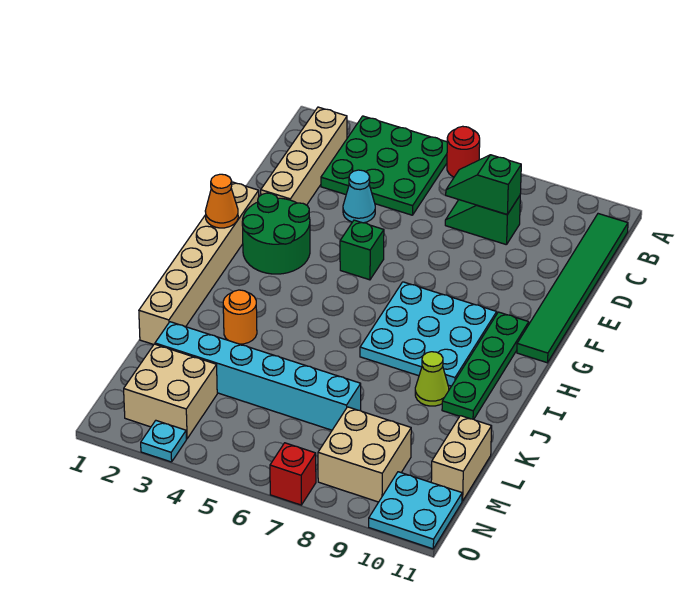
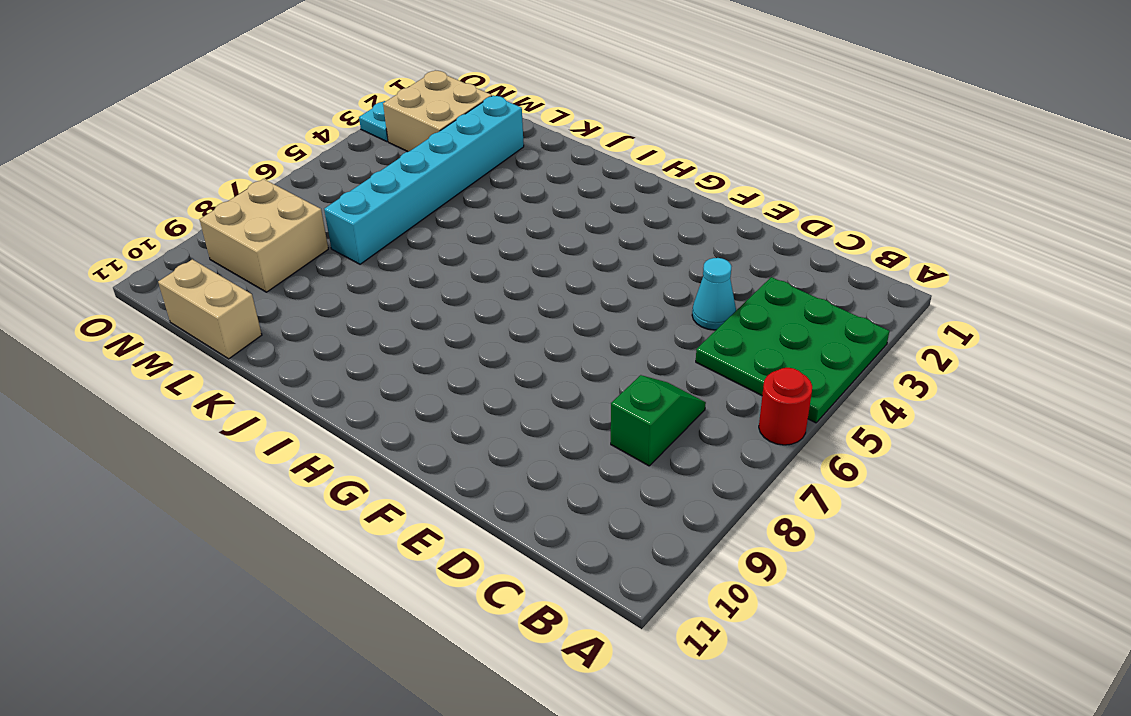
none -> tan brick B2:E2 level 1
none -> green tile B11:G11 level 1
none -> tan brick F1:K1 level 1

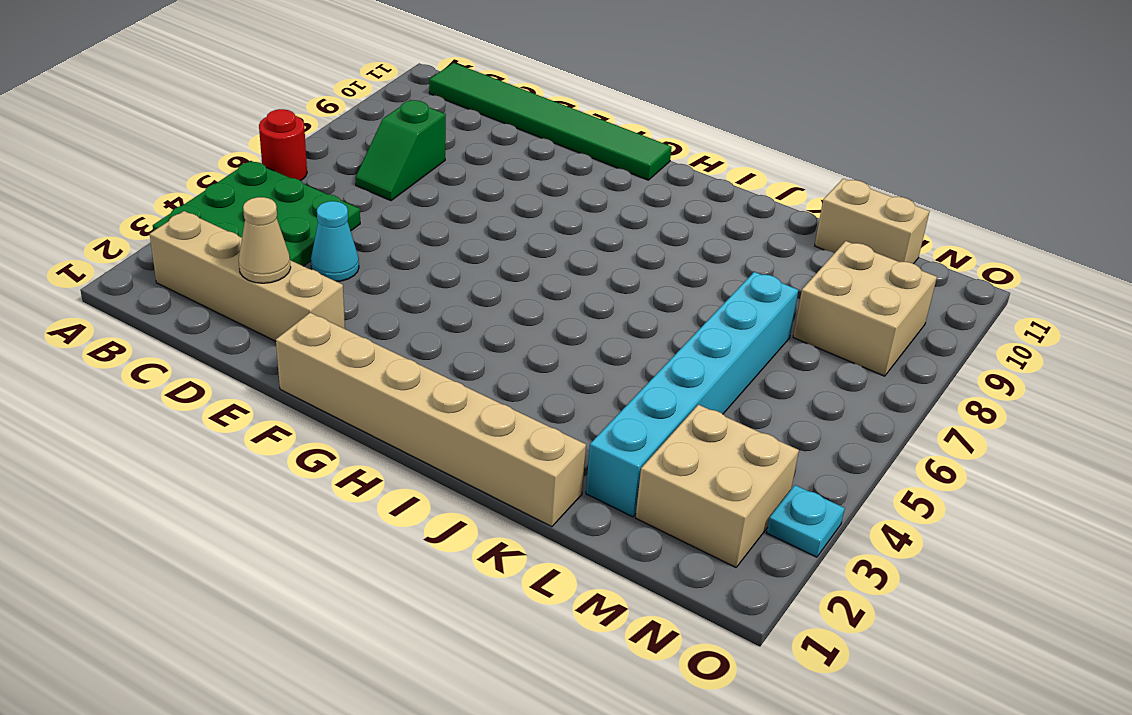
tan cone D2 level 2 -> none
none -> green round brick F2:G3 level 1
none -> green brick F5 level 1
none -> cyan plate G7:I9 level 1

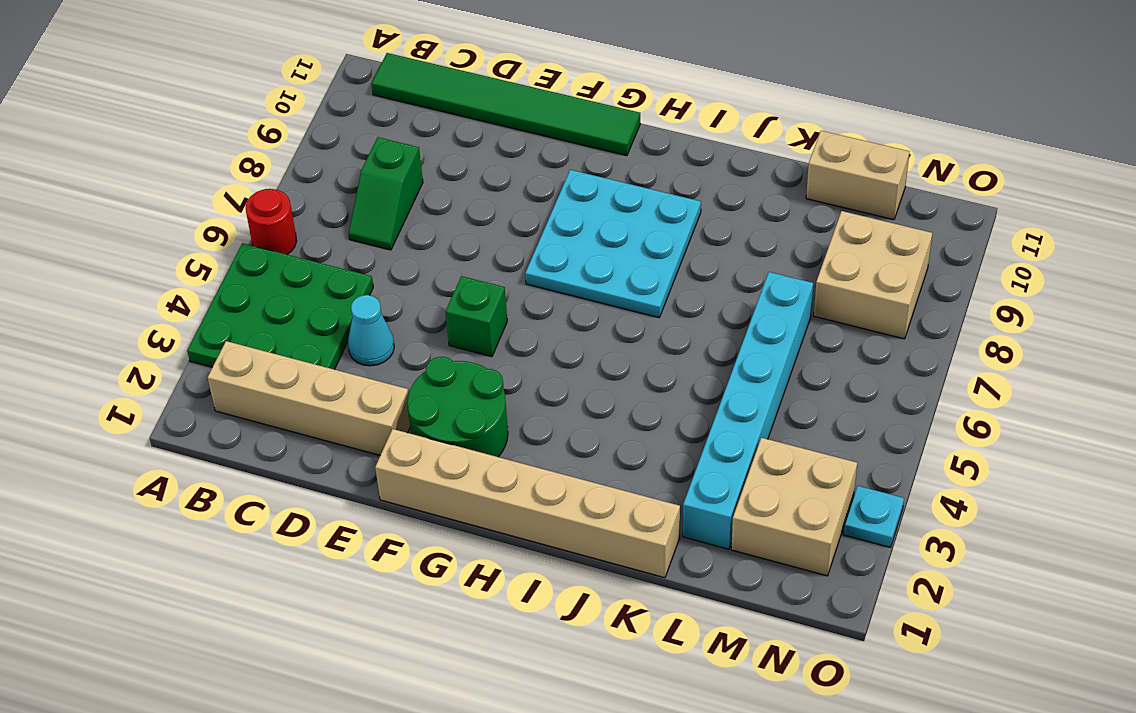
none -> green plate G10:J10 level 1
none -> orange round brick J3 level 1
none -> lime cone J9 level 1

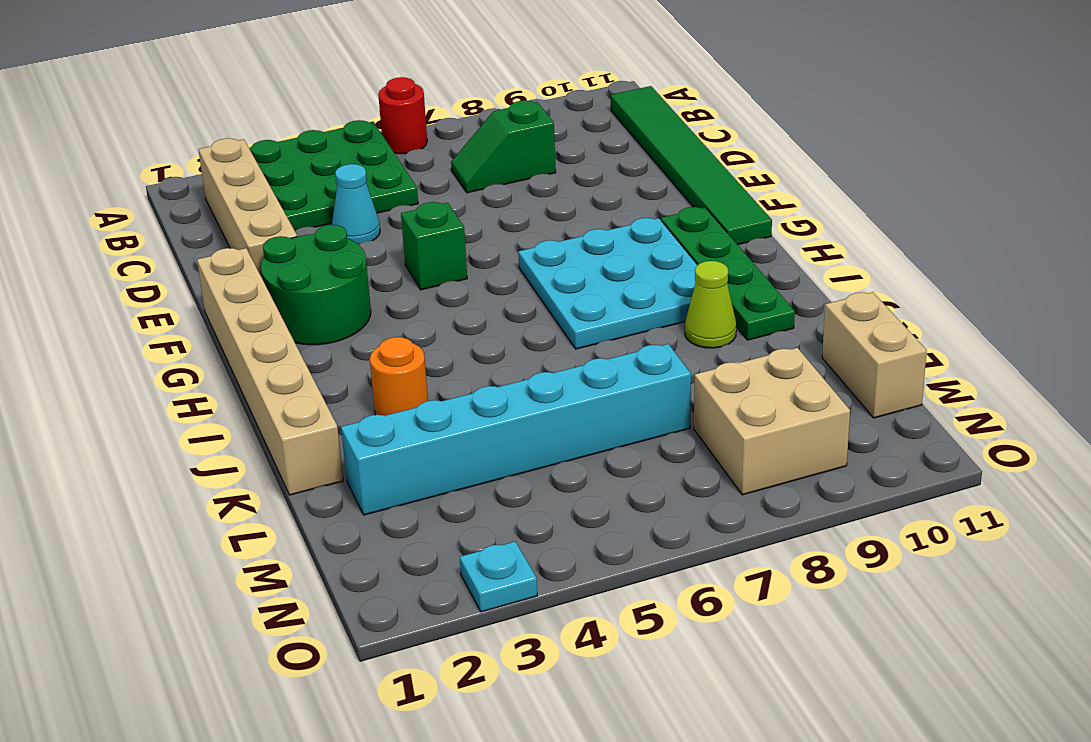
none -> tan brick M2:N3 level 1
none -> cyan plate N10:O11 level 1
none -> red brick O7 level 1

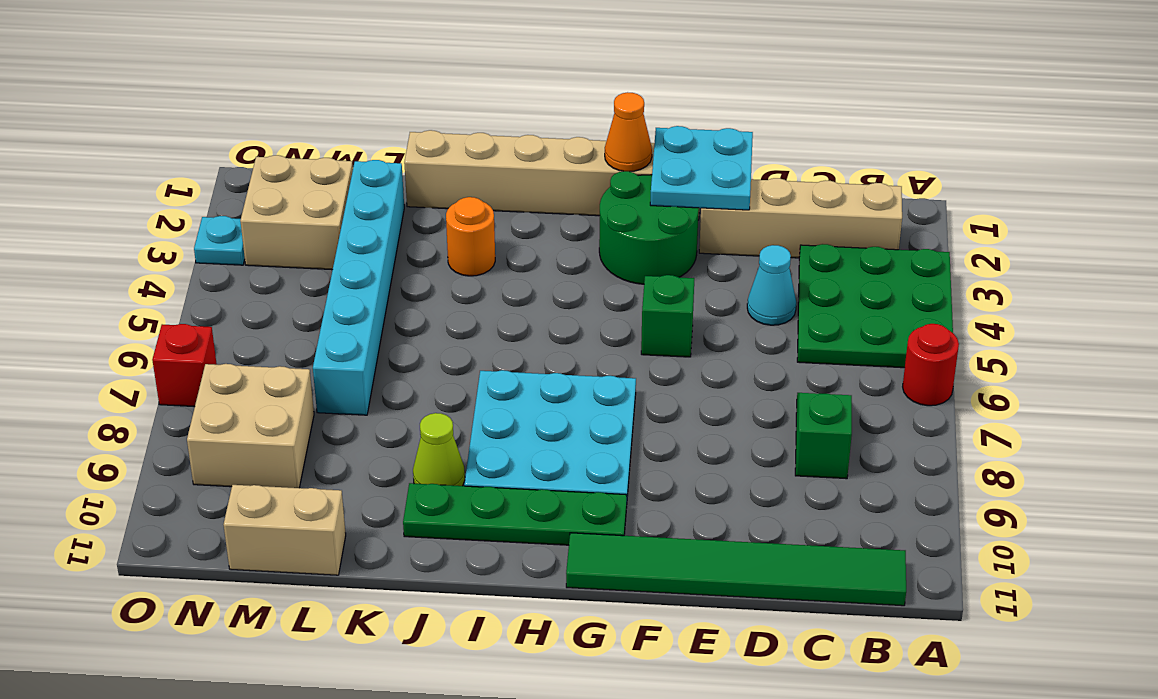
cyan plate E1:F2 level 2 -> cyan plate N10:O11 level 1
none -> green slope C7:C8 level 2 top 8

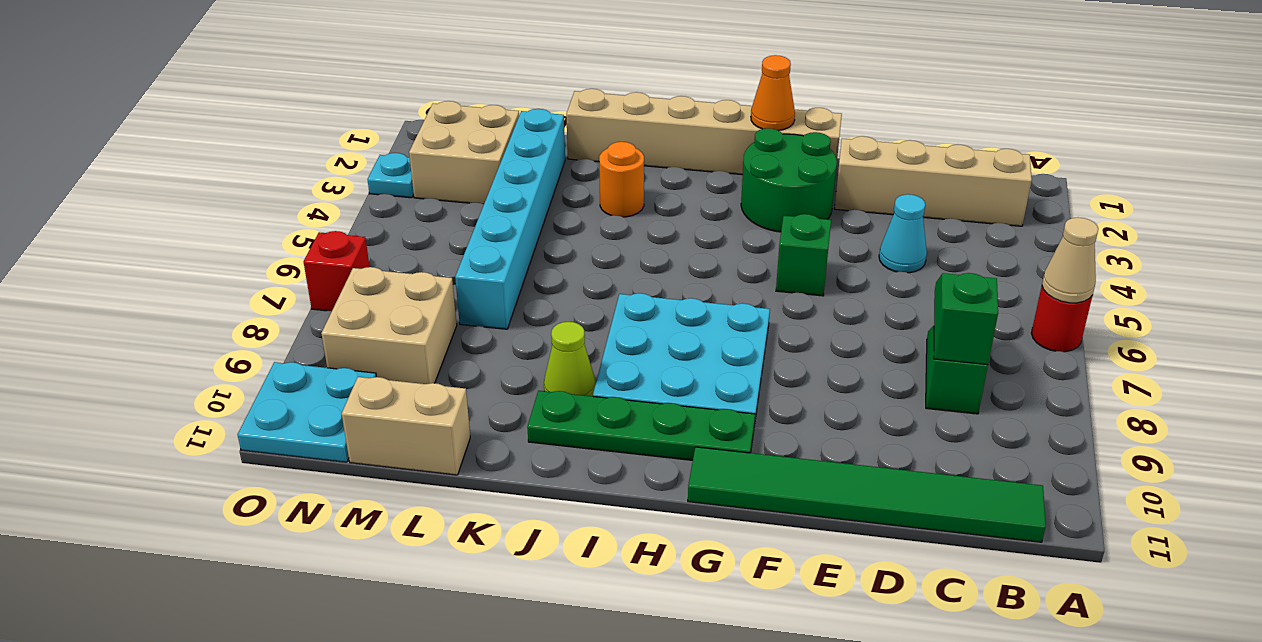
tan cone A6 level 2 -> none
none -> green plate A3:C5 level 1

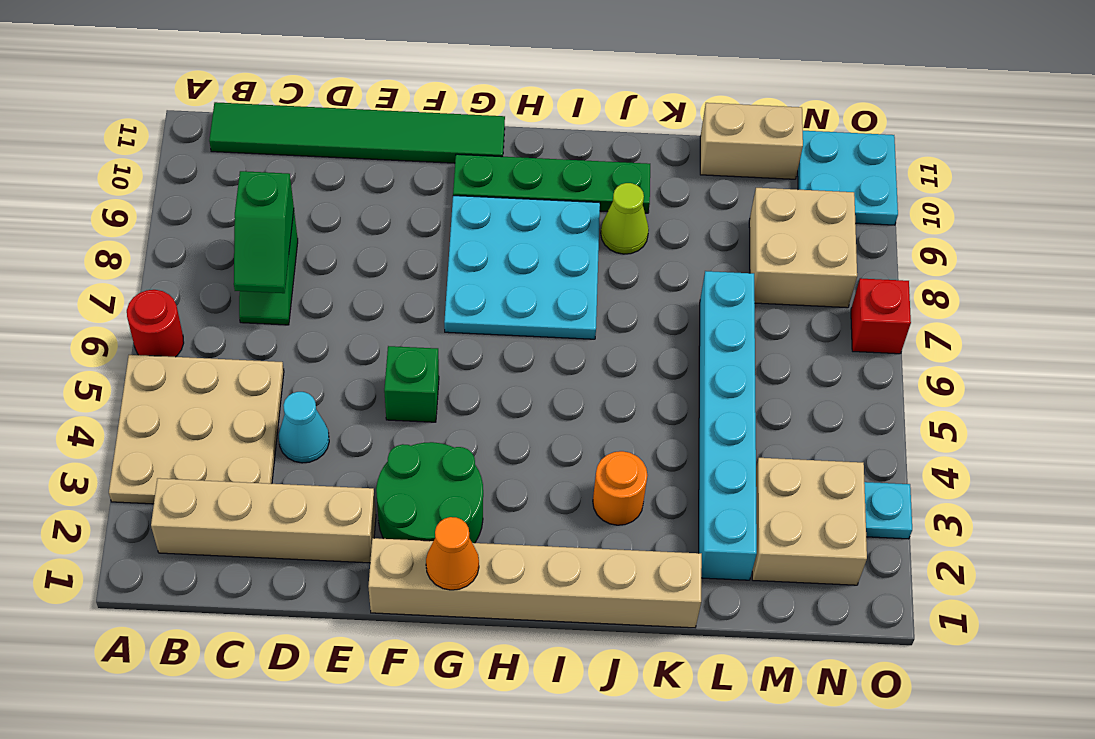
tan plate A3:C5 level 1 -> green plate A3:C5 level 1

